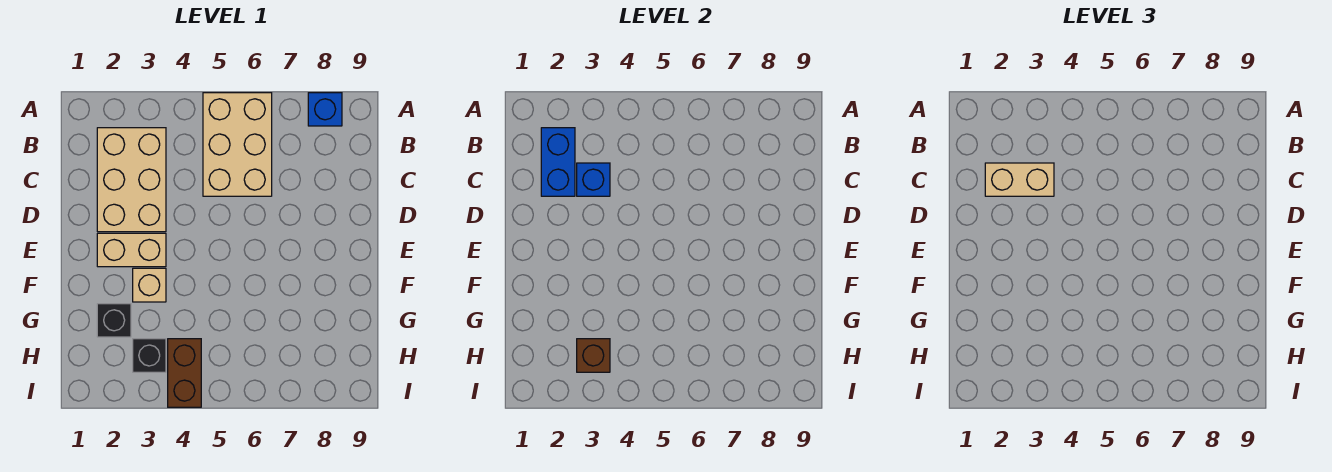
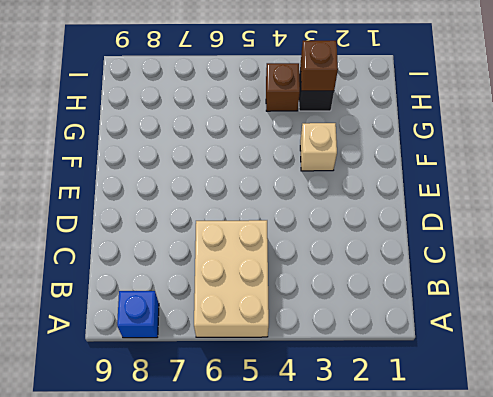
brown brick H4 level 1 -> brown brick H4:I4 level 1
none -> tan brick B2:D3 level 1
none -> tan brick E2:E3 level 1
none -> black brick G2 level 1

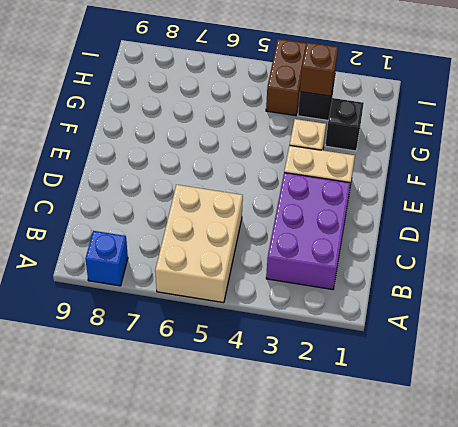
purple brick B2:D3 level 1 -> tan brick B2:D3 level 1
none -> blue brick B2:C2 level 2
none -> blue brick C3 level 2
none -> tan brick C2:C3 level 3

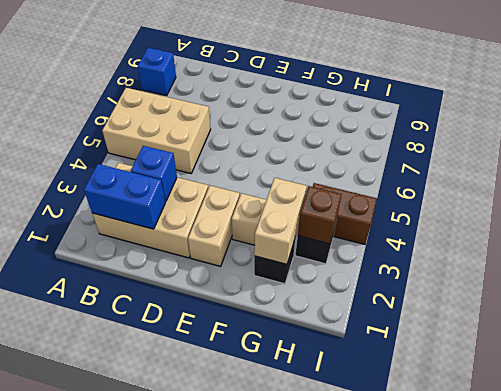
tan brick G2:G3 level 2 -> tan brick C2:C3 level 3

